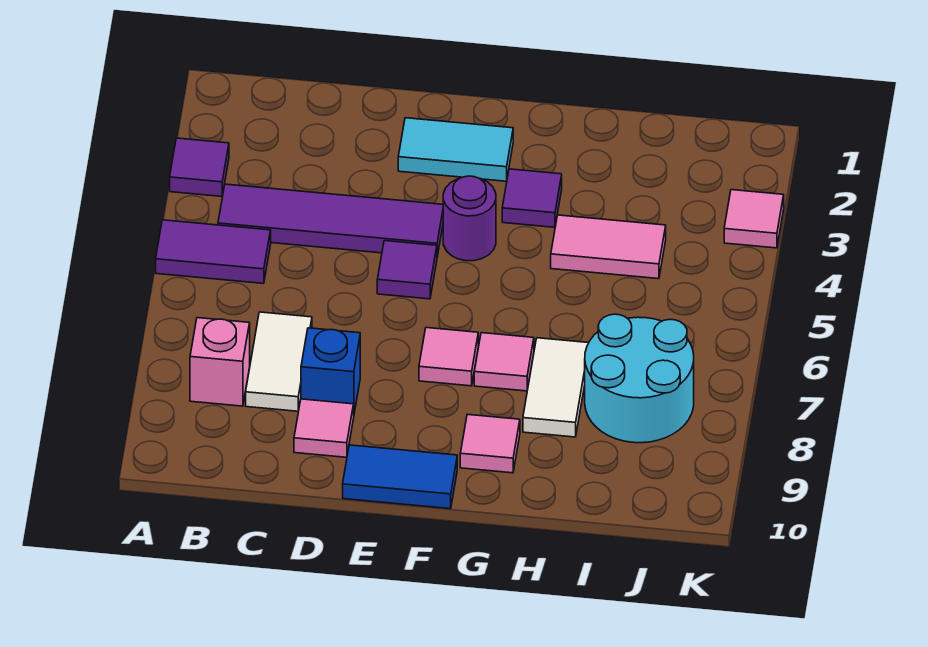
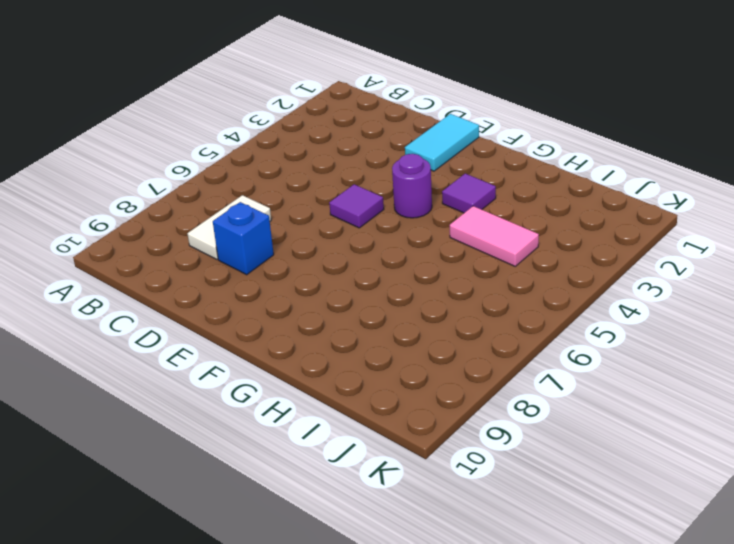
cyan tile E1:E2 level 1 -> cyan tile E2:F2 level 1
none -> purple tile A3 level 1
none -> purple tile A5:B5 level 1
none -> purple tile B4:E4 level 1

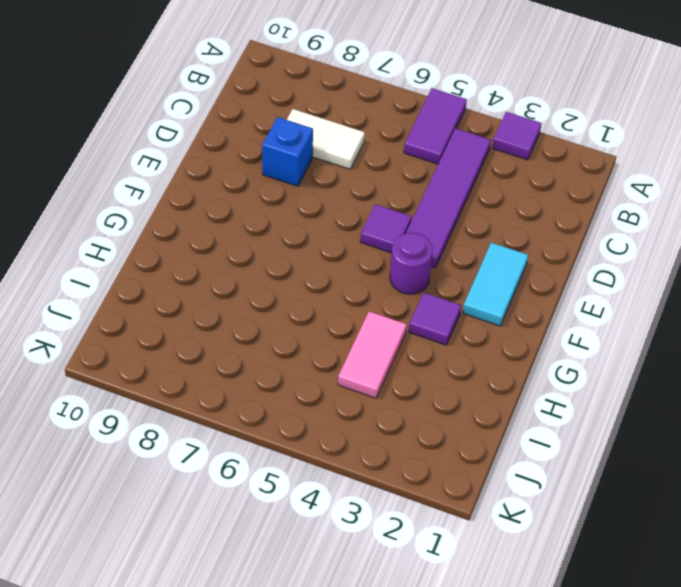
none -> pink brick B8 level 1
none -> pink tile D9 level 1
none -> blue tile E10:F10 level 1

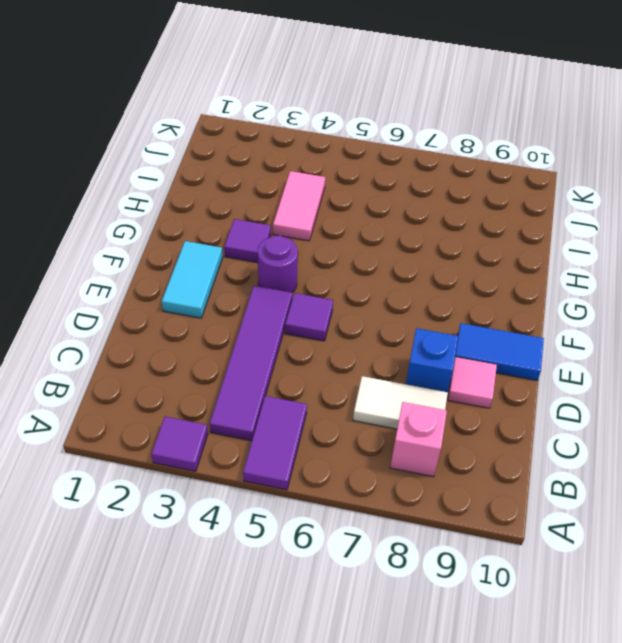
blue tile E9:E10 level 1 -> blue tile E10:F10 level 1
none -> pink tile F7 level 1
none -> pink tile G7 level 1
none -> pink tile G9 level 1

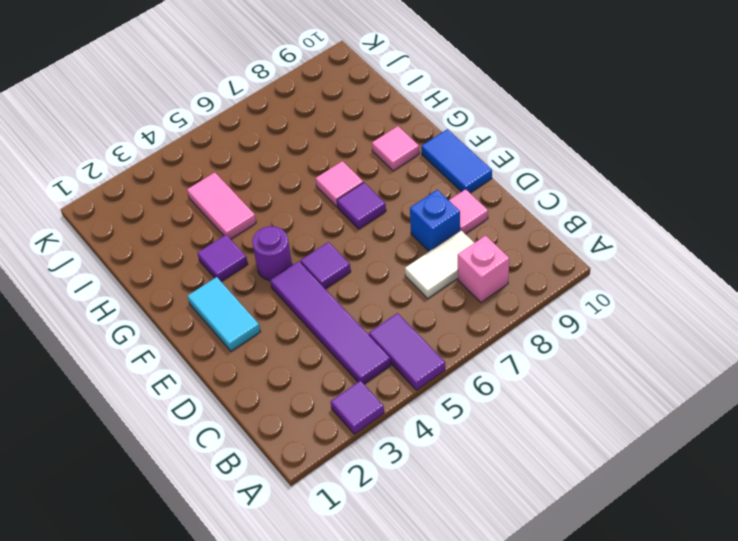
purple tile F7 level 1 -> pink tile F7 level 1
none -> white tile H7:H8 level 1
none -> cyan round brick I7:J8 level 1
none -> pink tile K3 level 1

